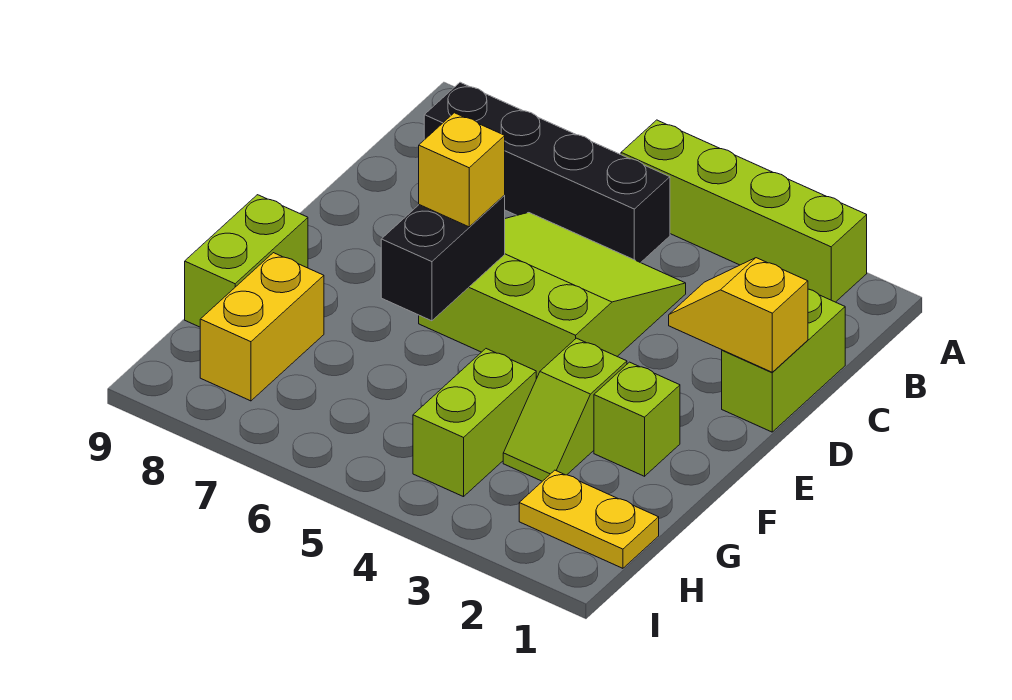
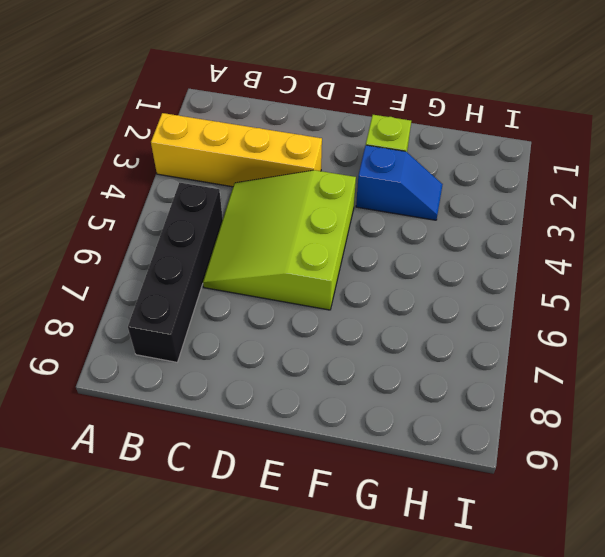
yellow brick A3:D3 level 1 -> lime brick A2:A5 level 1
blue slope F3:G3 level 1 top F -> lime slope F3:G3 level 1 top F
none -> lime brick C1:D1 level 1
none -> lime brick F9:G9 level 1
none -> lime brick G4:H4 level 1

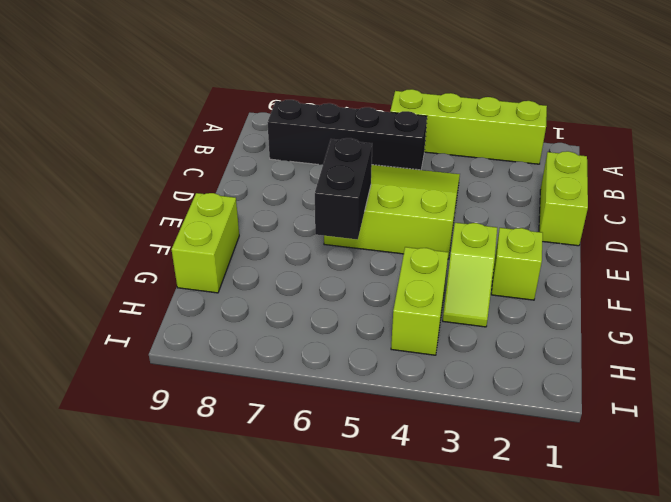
none -> yellow brick G8:H8 level 1
none -> yellow plate H1:H2 level 1
none -> yellow slope D1:D2 level 2 top 1

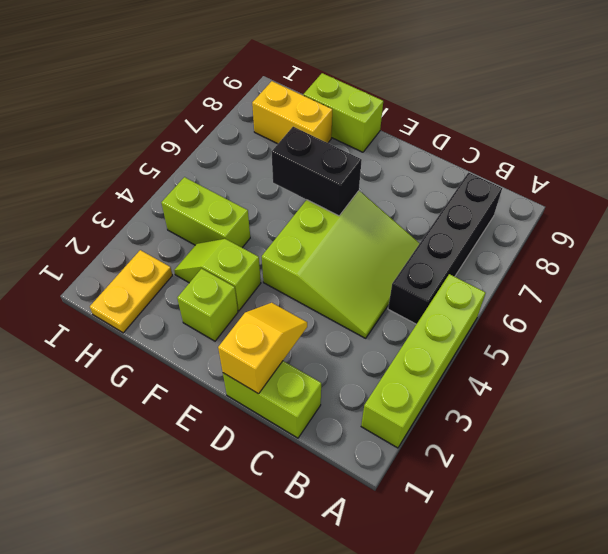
none -> yellow brick E6 level 3

